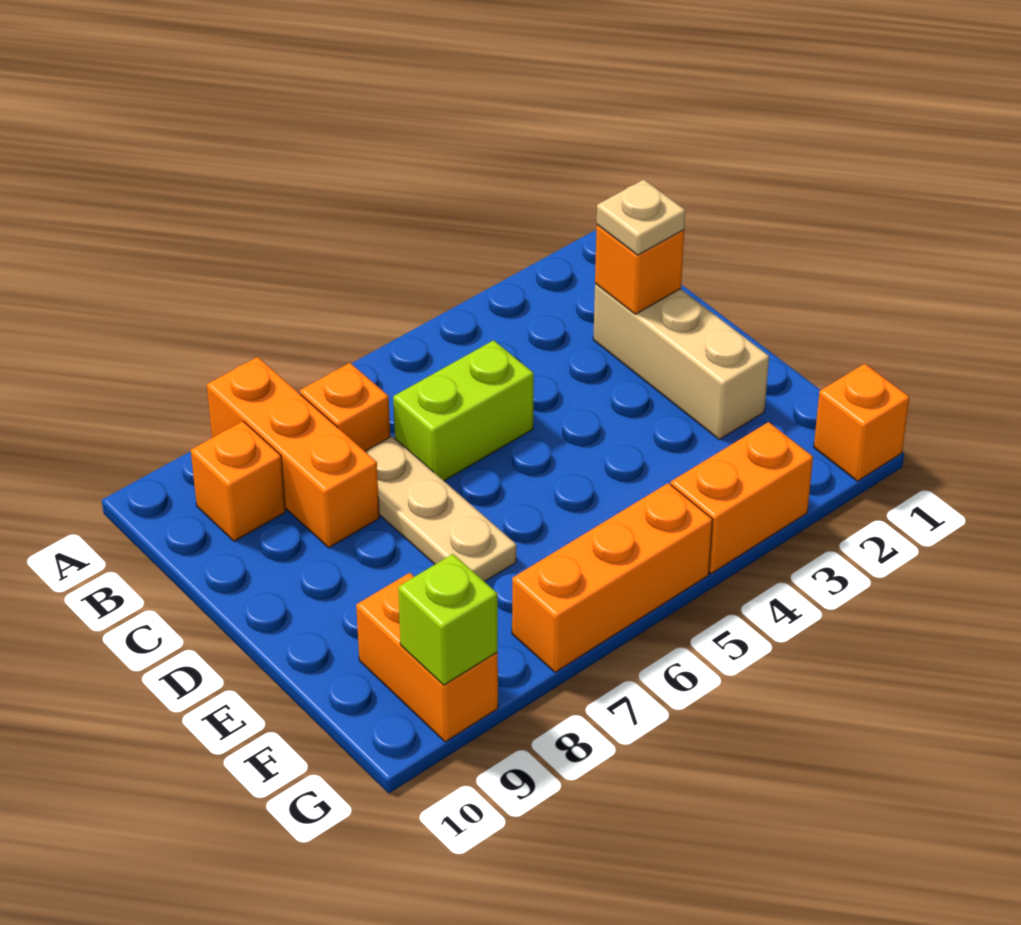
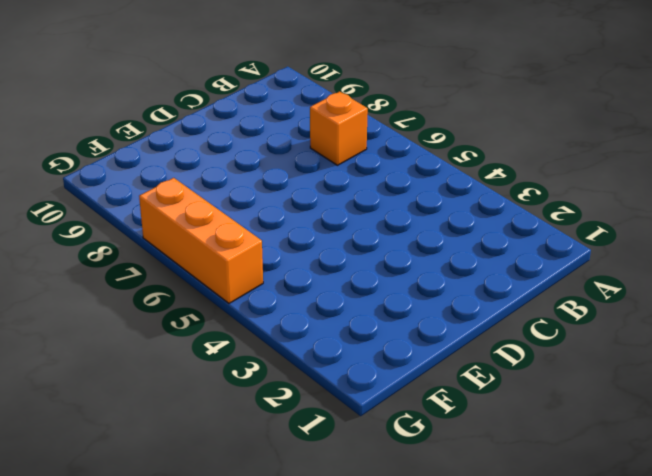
none -> orange brick A8:C8 level 1
none -> orange brick B9 level 1
none -> tan brick C2:E2 level 1

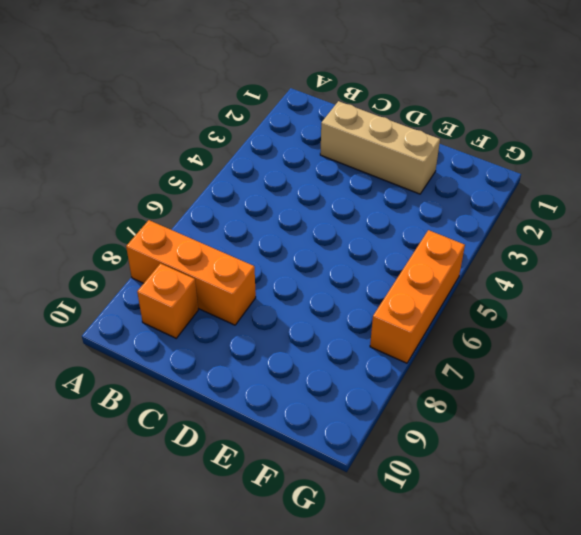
none -> orange brick B7 level 1
none -> lime brick C5:C6 level 1
none -> tan plate C7:E7 level 1

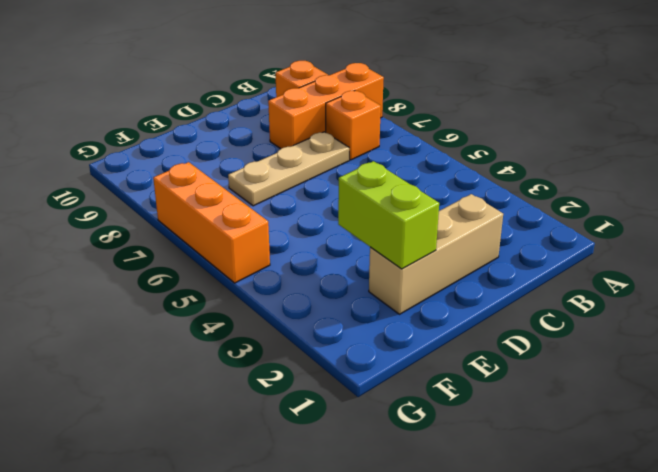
lime brick E2:E3 level 2 -> lime brick C5:C6 level 1
none -> orange brick F9:G9 level 1
none -> orange brick G1 level 1
none -> orange brick G3:G4 level 1

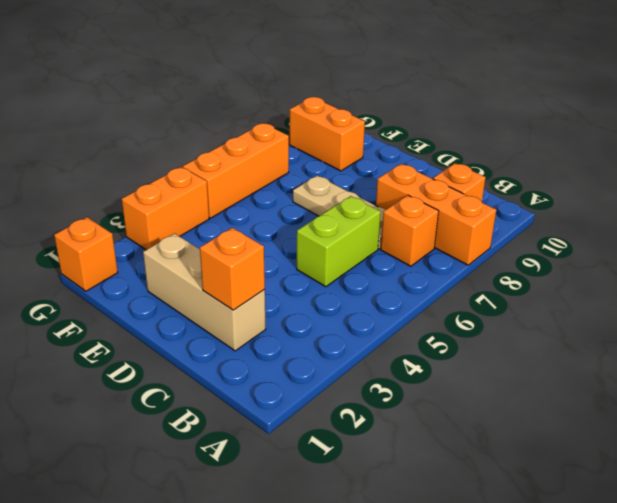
none -> lime brick G9 level 2
none -> tan plate C2 level 3

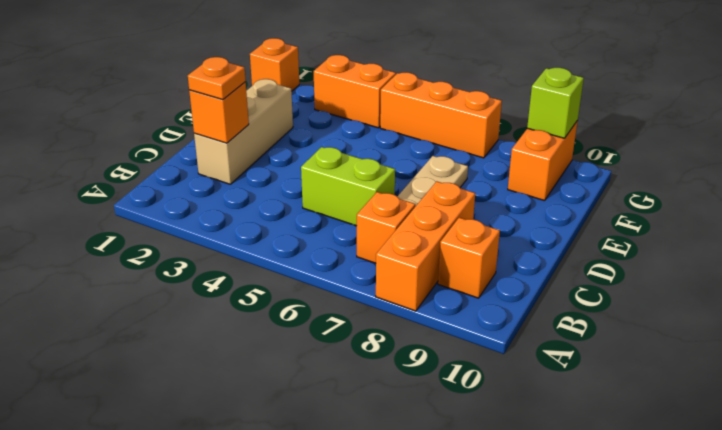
orange plate C2 level 3 -> tan plate C2 level 3

